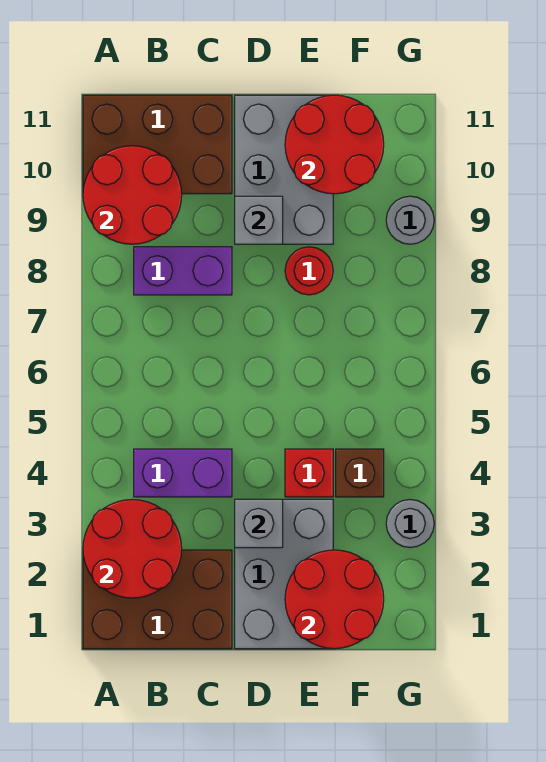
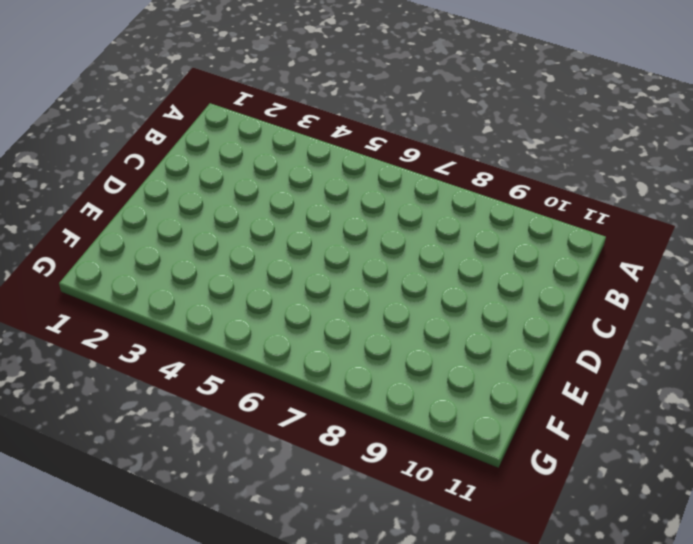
none -> brown brick A1:C2 level 1
none -> brown brick A10:C11 level 1
none -> purple brick B4:C4 level 1

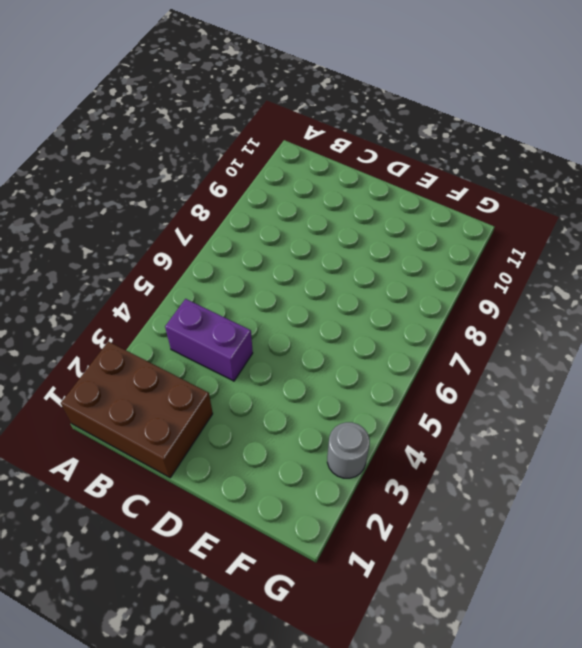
none -> brown brick A10:C11 level 1
none -> purple brick B8:C8 level 1
none -> grey brick D1:E3 level 1

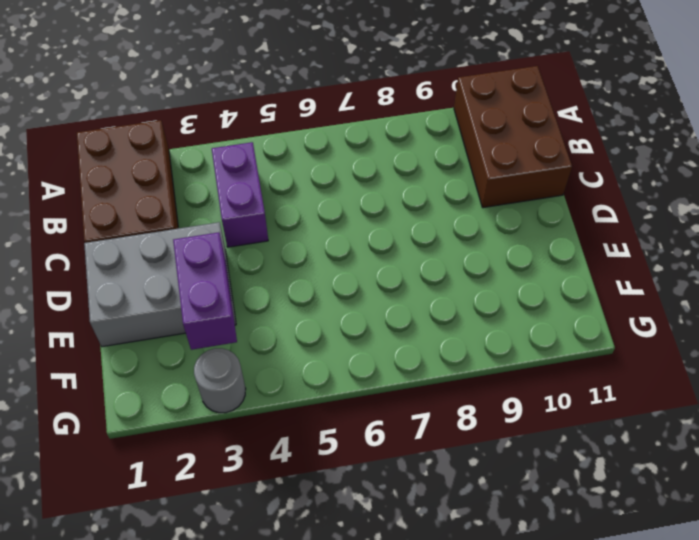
purple brick E3:F3 level 2 -> purple brick B8:C8 level 1
none -> grey brick D9:E11 level 1
none -> red brick E4 level 1
none -> red round brick E8 level 1

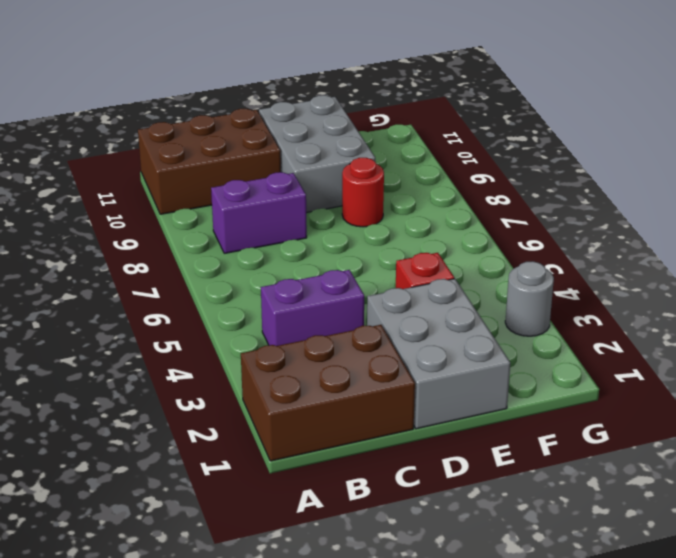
none -> brown brick F4 level 1
none -> grey round brick G9 level 1
none -> red round brick A2:B3 level 2

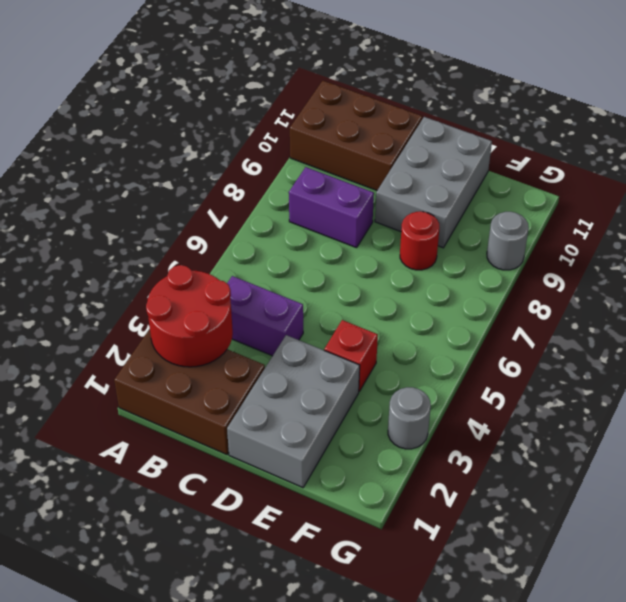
none -> brown brick F4 level 1
none -> red round brick A9:B10 level 2
none -> grey brick D3 level 2

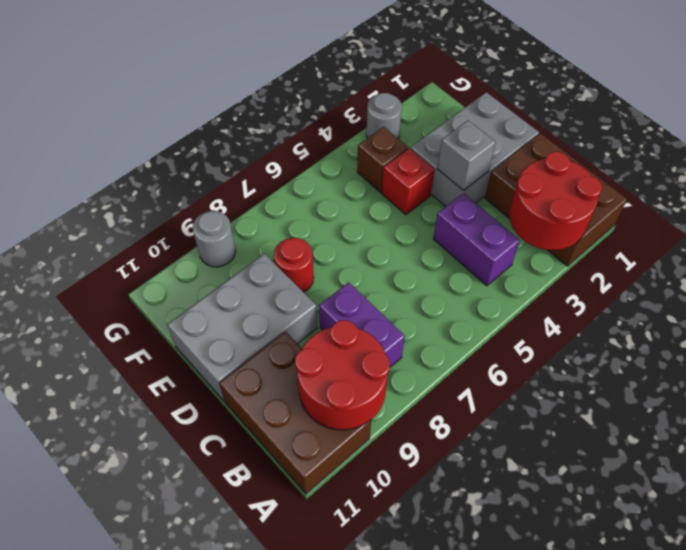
none -> grey brick D9 level 2
none -> red round brick E1:F2 level 2
none -> red round brick E10:F11 level 2

